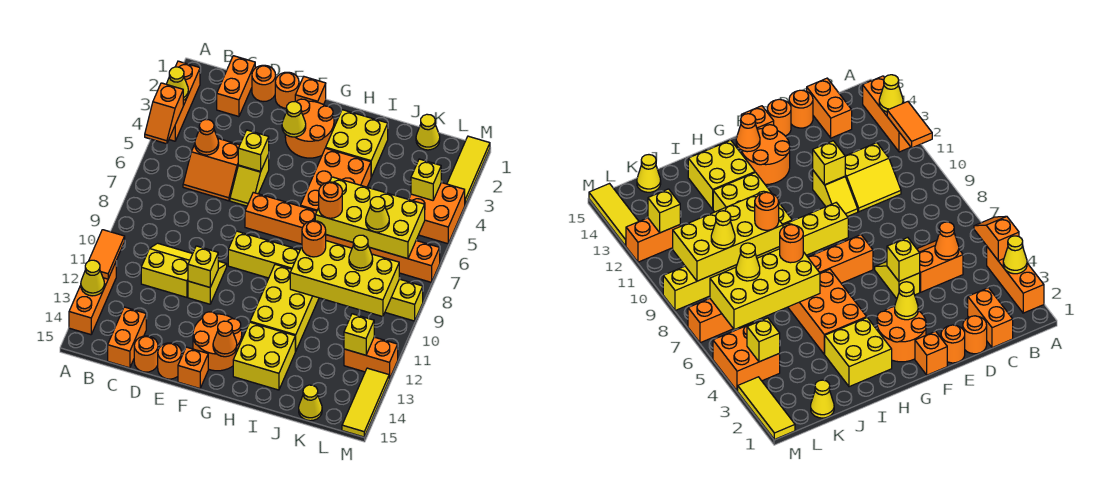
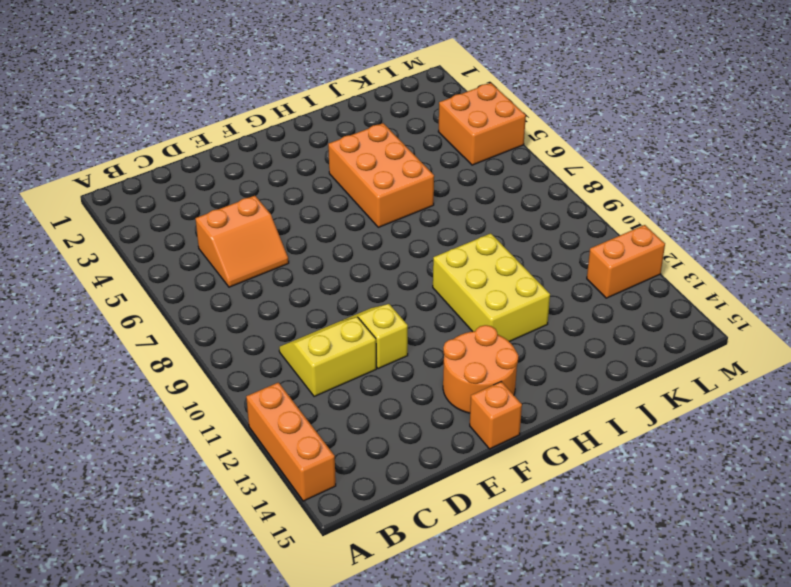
none -> orange brick A2:A4 level 1
none -> orange brick C1:C2 level 1
none -> orange brick C14:C15 level 1
none -> orange round brick D1 level 1

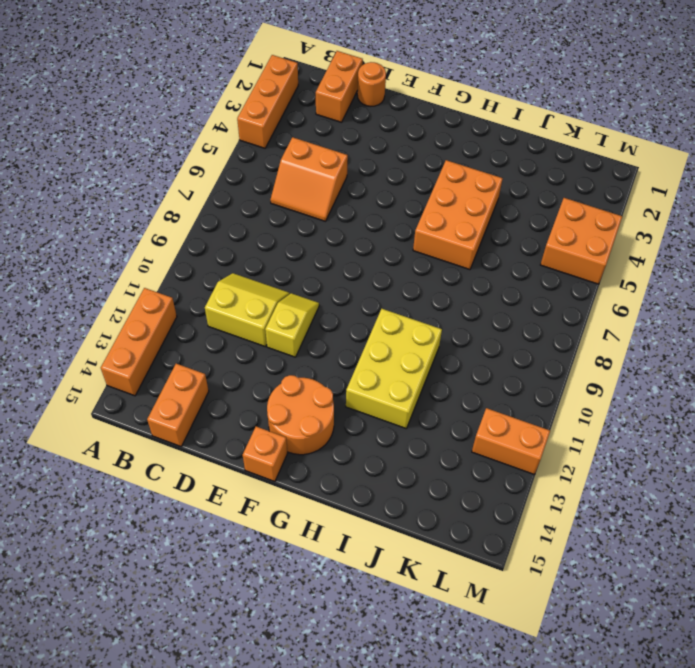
none -> orange round brick D15 level 1
none -> orange round brick E1 level 1
none -> yellow slope E5:E6 level 1 top 5
none -> orange round brick E15 level 1

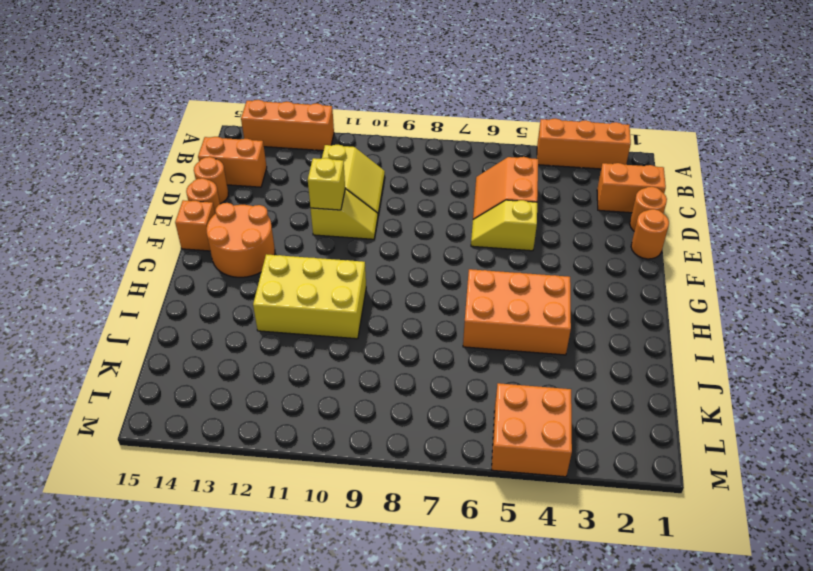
none -> orange brick F1 level 1
none -> orange round brick F2:G3 level 1
none -> orange brick F7:M7 level 1
none -> yellow brick F9:M9 level 1

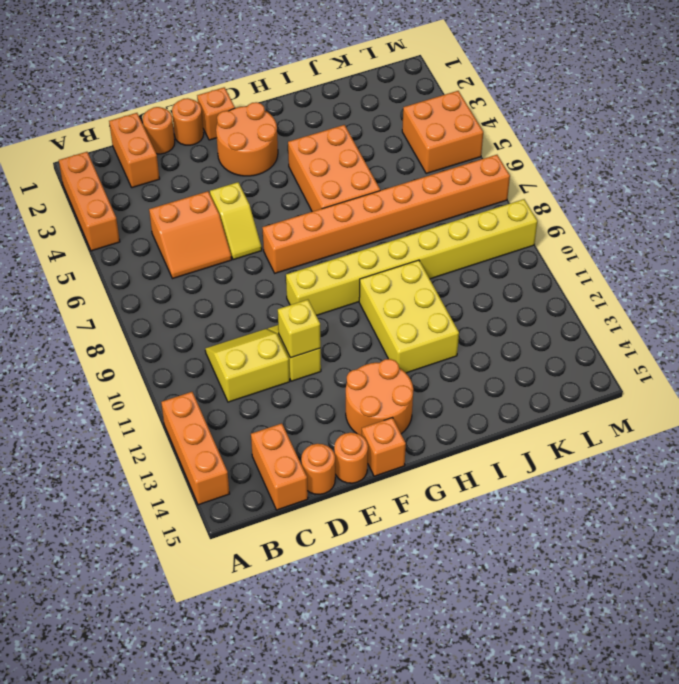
none -> yellow brick H2:I3 level 1
none -> yellow brick H13:I14 level 1
none -> yellow cone K1 level 1
none -> yellow cone K15 level 1

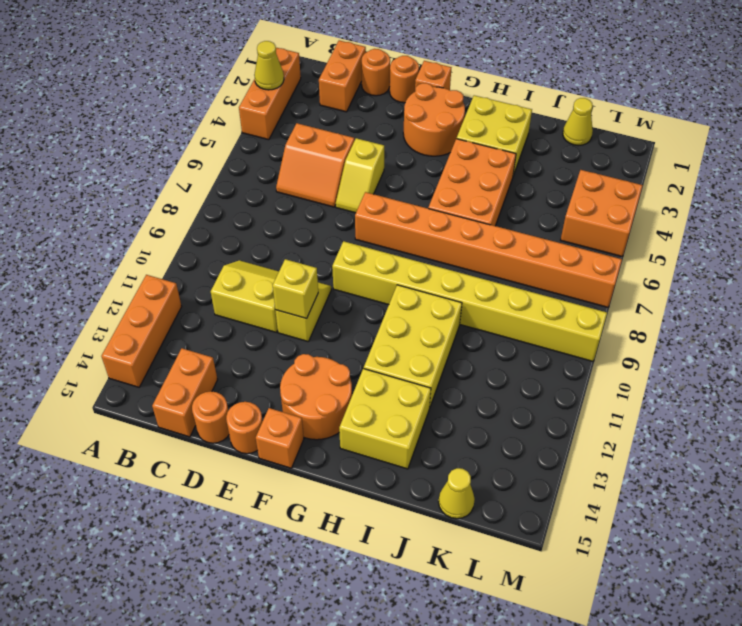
none -> orange brick L12:M12 level 1
none -> yellow tile M1:M3 level 1
none -> yellow tile M13:M15 level 1
none -> orange slope A4:A5 level 2 top 4

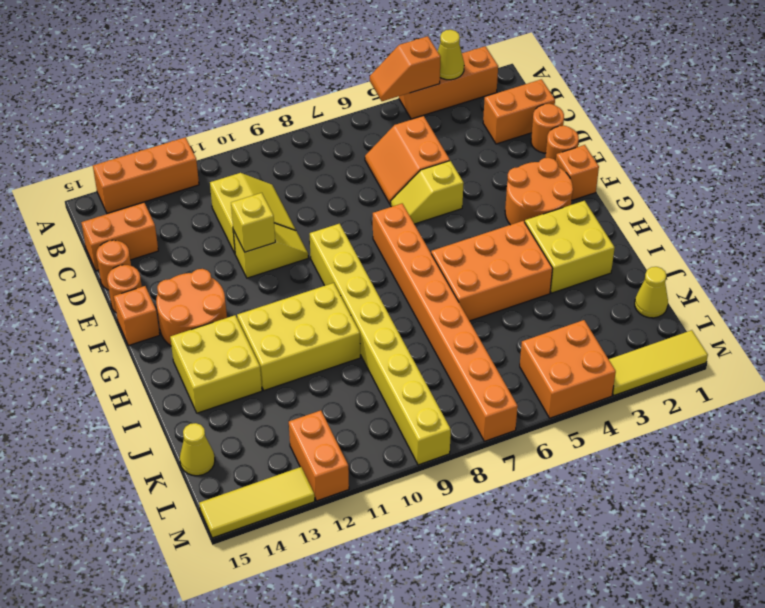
none -> orange tile A11:A12 level 2
none -> yellow cone A13 level 2
none -> orange cone C5 level 2
none -> yellow brick E5 level 2

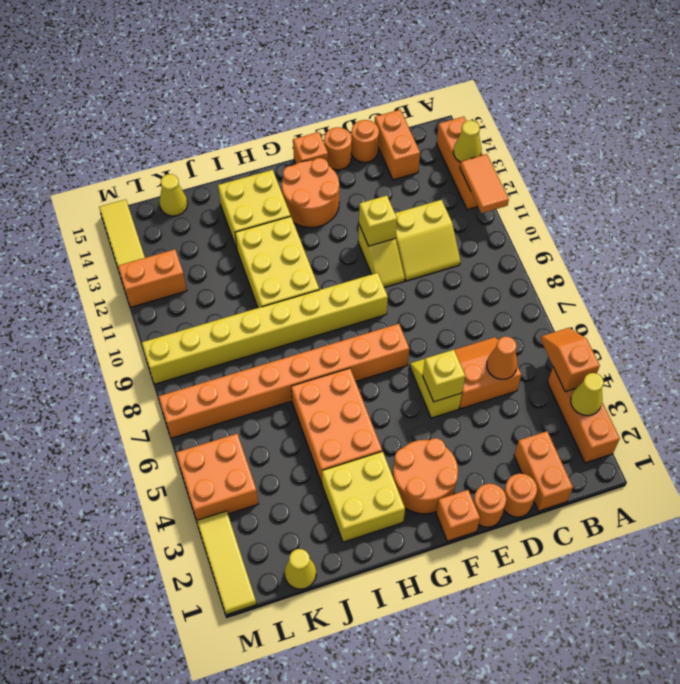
none -> yellow cone F3 level 2
none -> orange cone G14 level 2
none -> yellow brick I6:L7 level 2
none -> yellow brick I9:L10 level 2

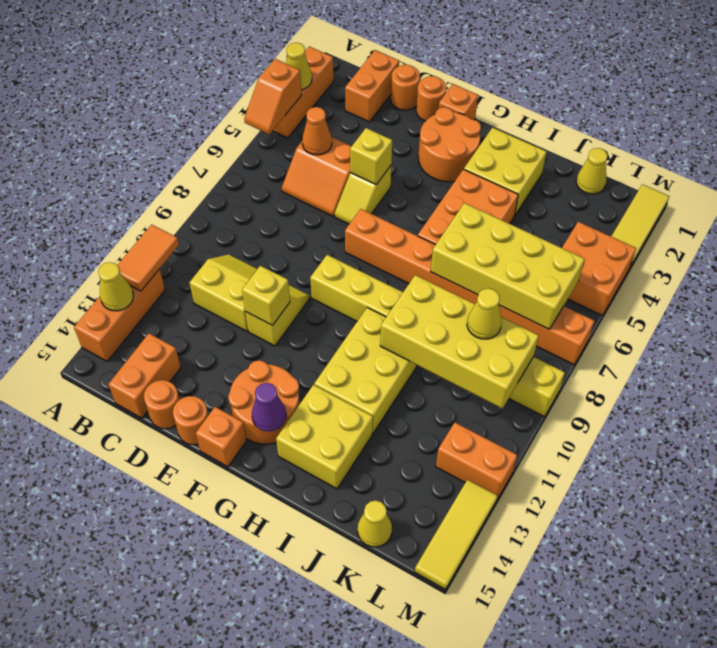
purple cone G14 level 2 -> orange cone G14 level 2
none -> yellow cone F3 level 2
none -> yellow brick L4 level 2
none -> yellow brick L12 level 2
none -> orange round brick I7 level 3

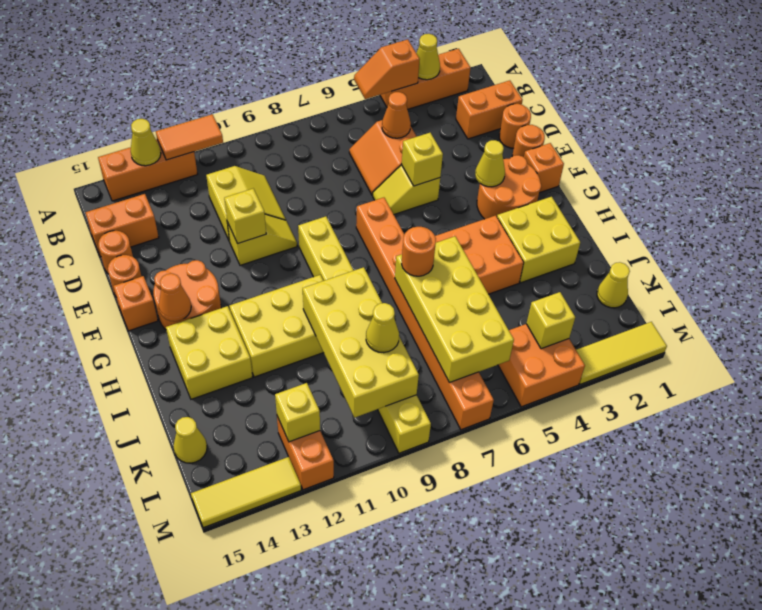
none -> orange round brick I9 level 3
none -> yellow cone K7 level 3

